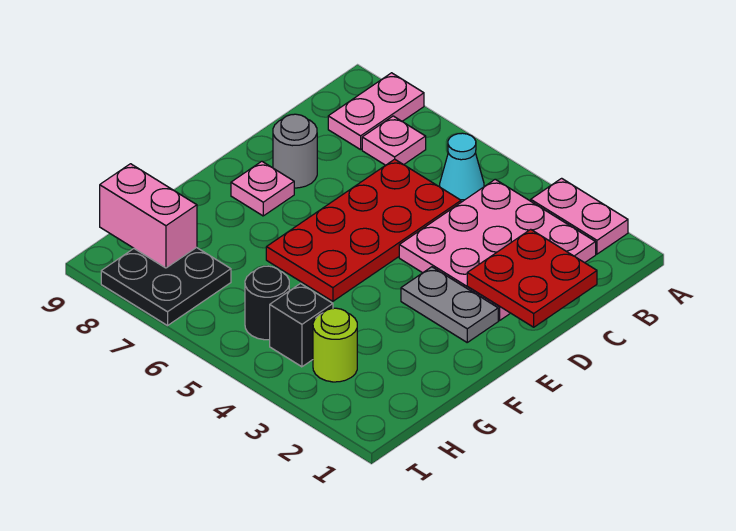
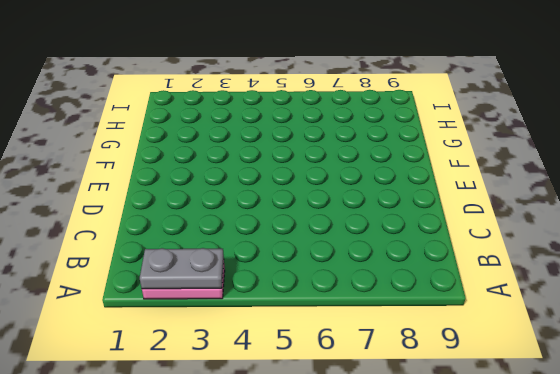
grey plate A2:A3 level 2 -> grey plate E2:E3 level 1
none -> pink plate A8:B8 level 1
none -> pink plate B2:D4 level 1
none -> cyan cone B5 level 1

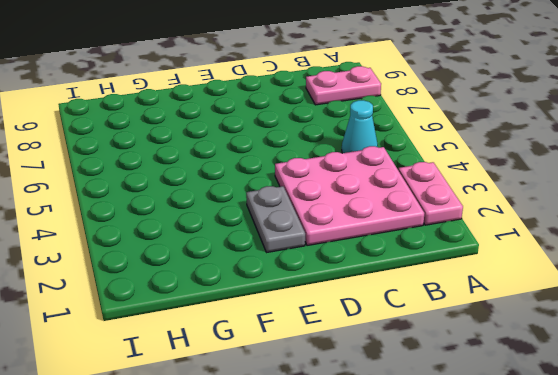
none -> pink plate B7 level 1
none -> red plate C5:F6 level 1
none -> grey round brick D8 level 1

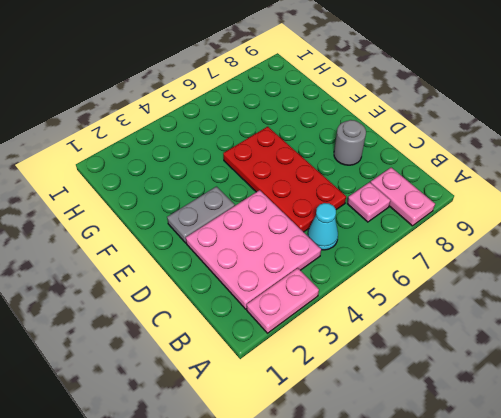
none -> pink plate E8 level 1
none -> lime round brick H3 level 1
none -> black brick H4 level 1

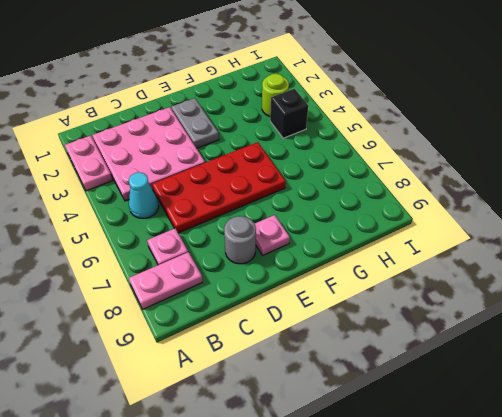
none -> black round brick H5 level 1
none -> black plate H7:I8 level 1
none -> red plate C1:D2 level 2

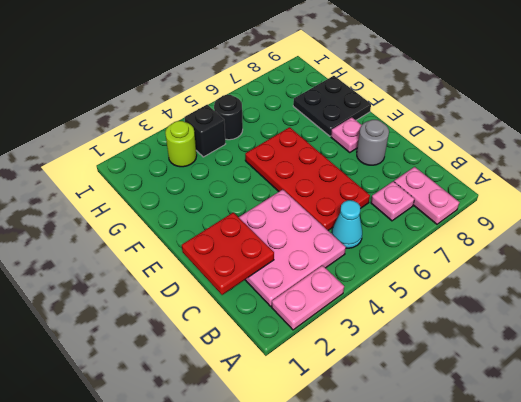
black plate F8:G9 level 1 -> black plate H7:I8 level 1
none -> grey plate E2:E3 level 1
none -> pink brick H8:H9 level 2

